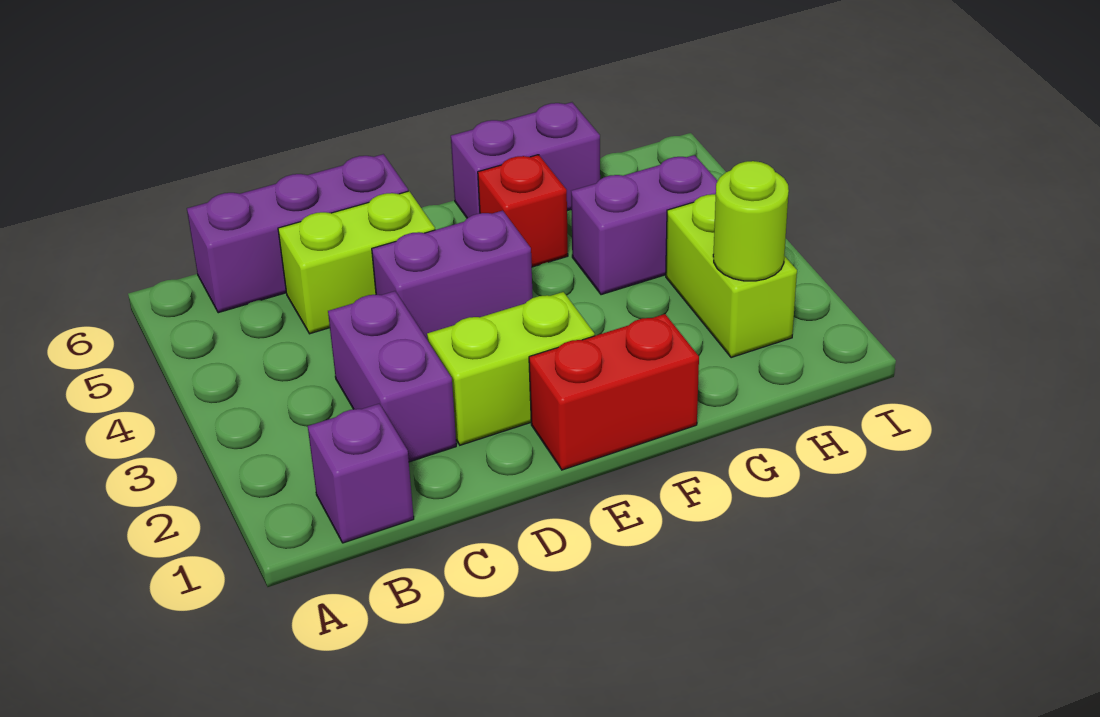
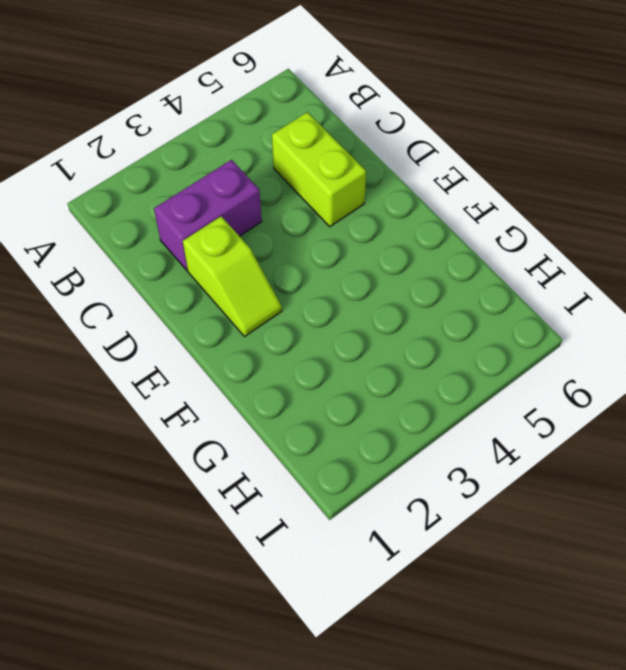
lime slope D2:E2 level 1 top D -> lime brick D2:E2 level 1
none -> purple brick B1 level 1
none -> purple brick B6:D6 level 1
none -> purple brick D4:E4 level 1

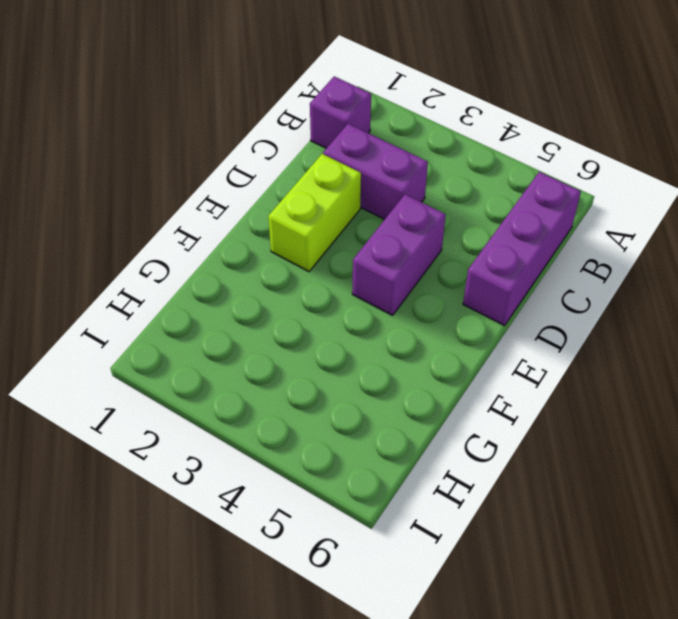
none -> lime brick C5:D5 level 1
none -> red brick E1:F1 level 1
none -> red brick F5 level 1

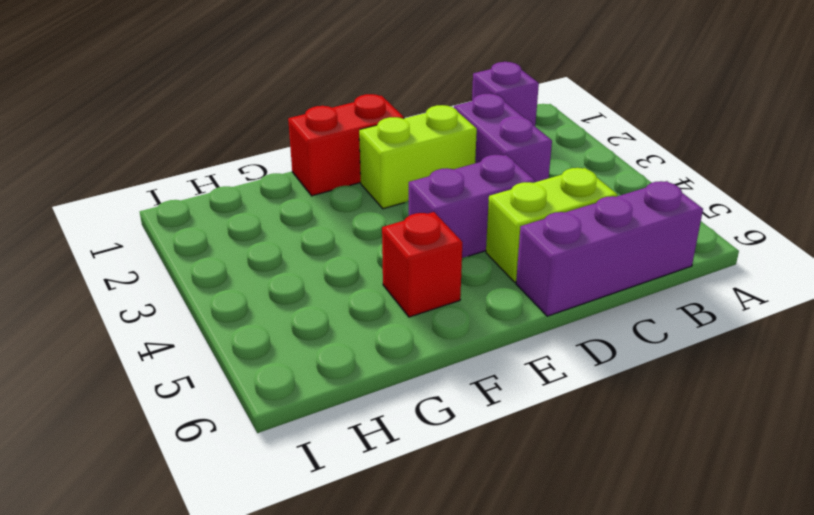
none -> purple brick F6:G6 level 1
none -> purple brick G4:H4 level 1
none -> lime brick H2:H3 level 1

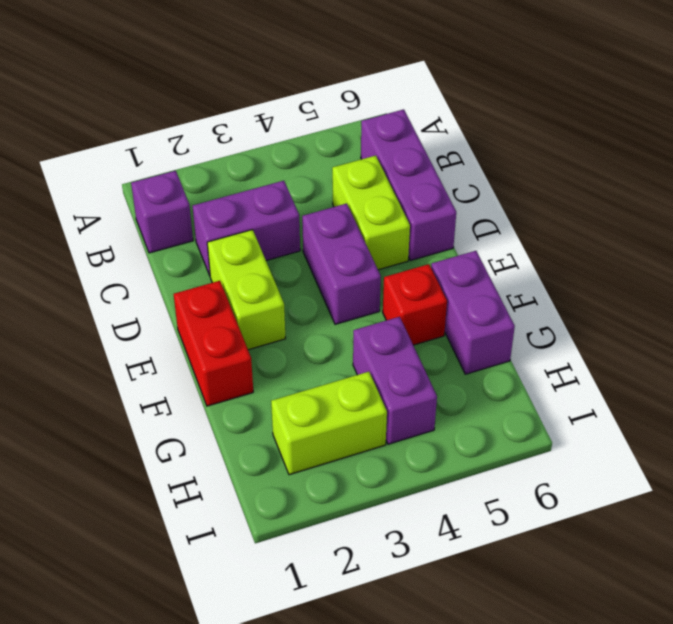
none -> lime round brick H2 level 2

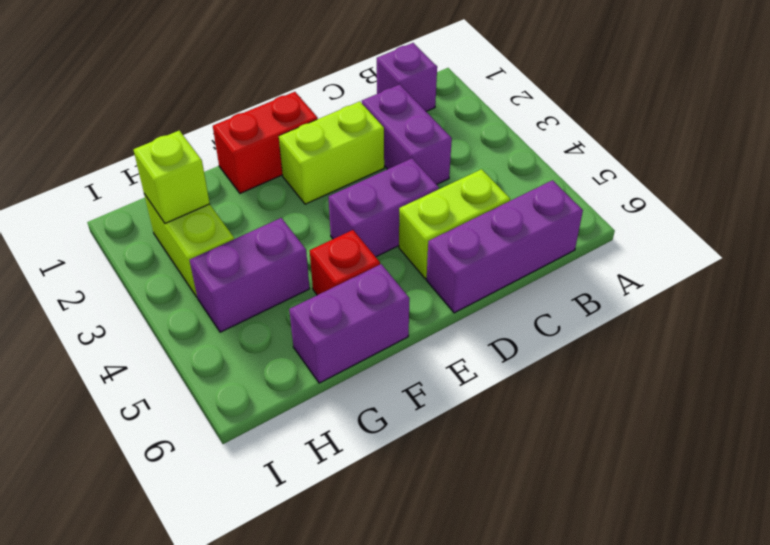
lime brick H2 level 2 -> lime round brick H2 level 2

